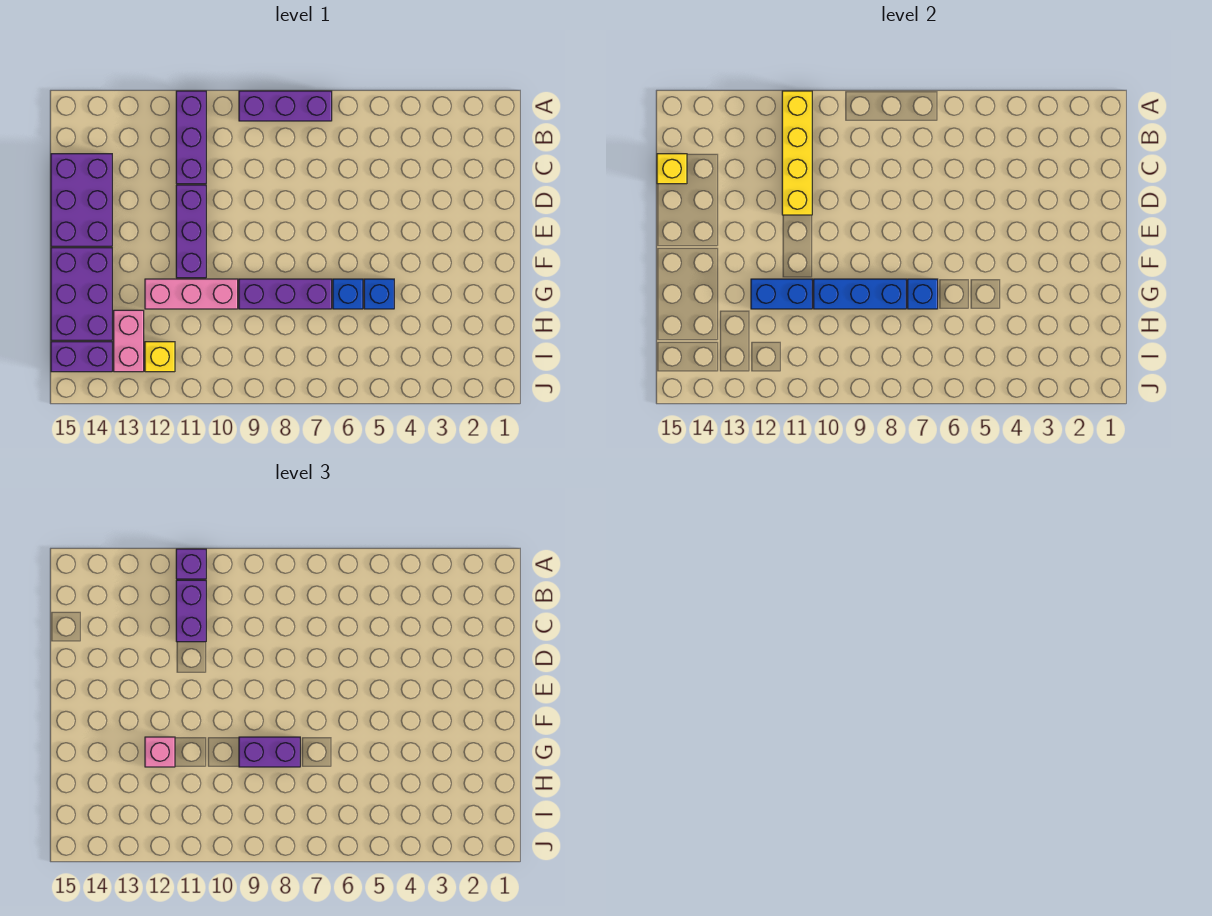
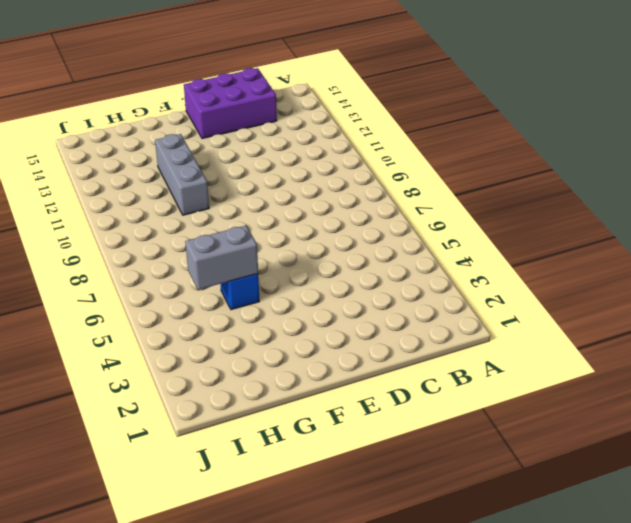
grey brick G5:H5 level 2 -> none
grey brick G10:G12 level 1 -> pink brick G10:G12 level 1
none -> purple brick A7:A9 level 1
none -> purple brick A11:C11 level 1
none -> purple brick D11:F11 level 1

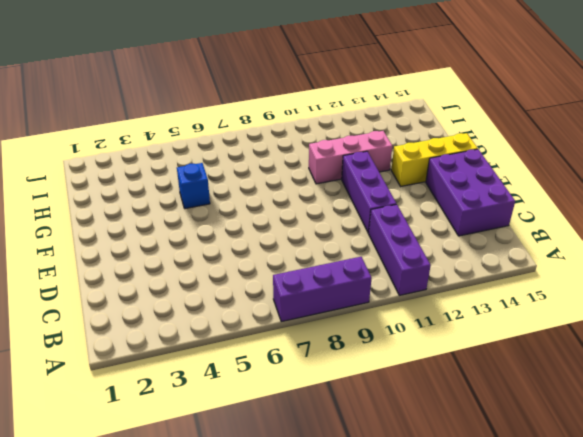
yellow brick F13:F15 level 1 -> purple brick F14:H15 level 1
none -> blue brick G6 level 1
none -> purple brick G7:G9 level 1
none -> pink brick H13:I13 level 1

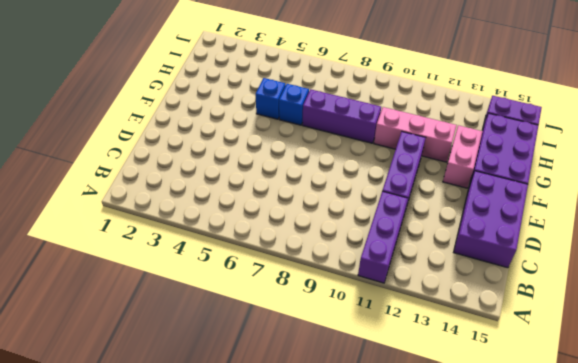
pink brick F13:G13 level 1 -> pink brick H13:I13 level 1
none -> purple brick A7:A9 level 1
none -> yellow brick I12 level 1
none -> yellow brick A11:D11 level 2

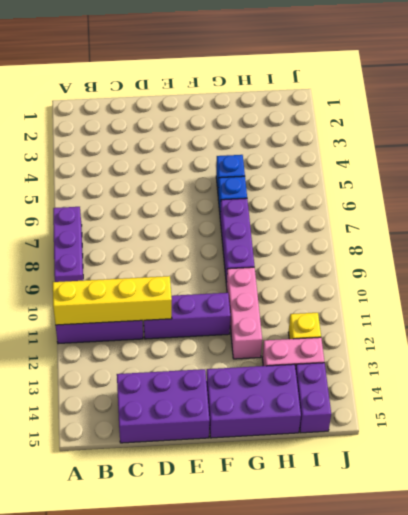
none -> yellow brick C15 level 2
none -> blue brick G7 level 2
none -> blue brick G8:G10 level 2

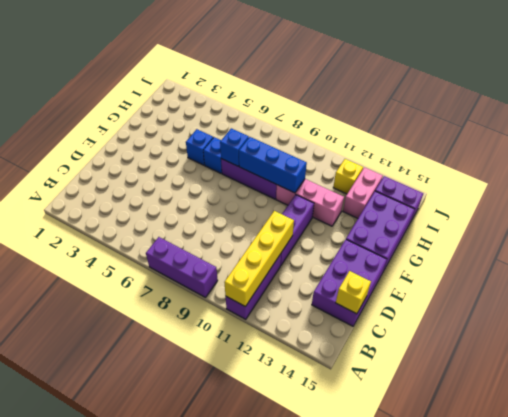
none -> blue brick G11:G12 level 2
none -> purple brick A11 level 3
none -> purple brick B11:C11 level 3

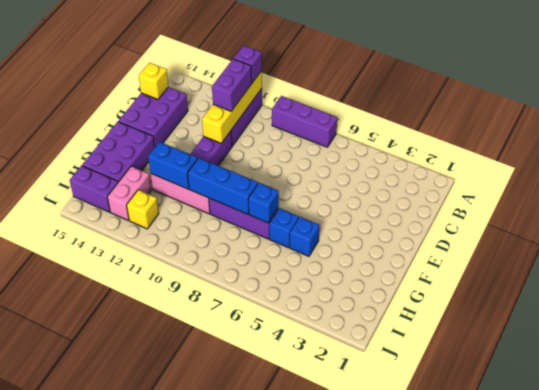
none -> purple brick G8:G9 level 3
none -> pink brick G12 level 3

